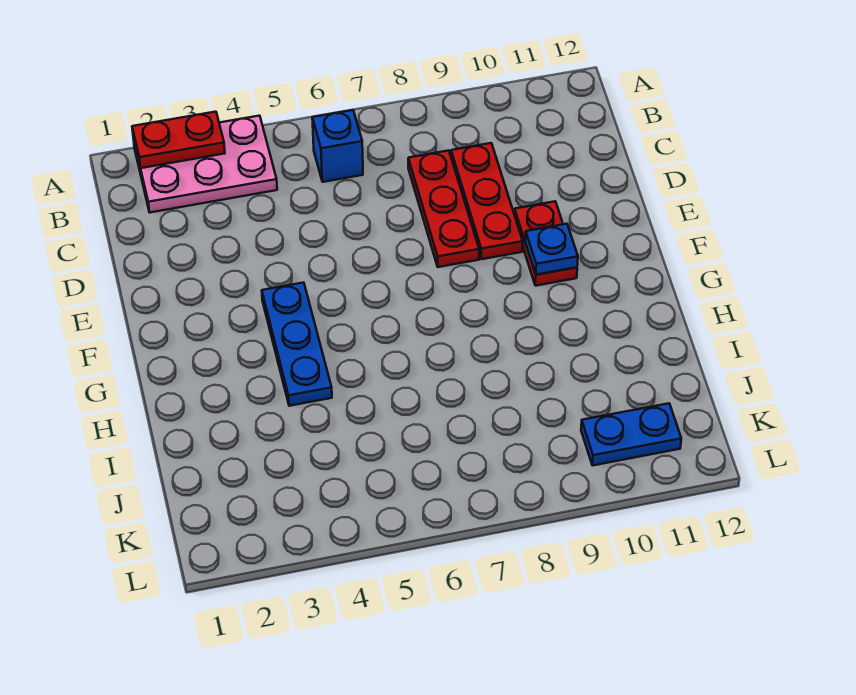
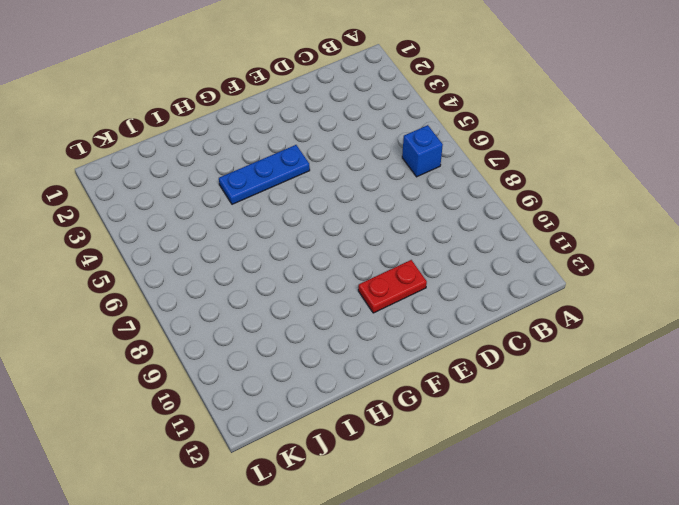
none -> pink plate A2:B4 level 1
none -> red plate C8:E8 level 1

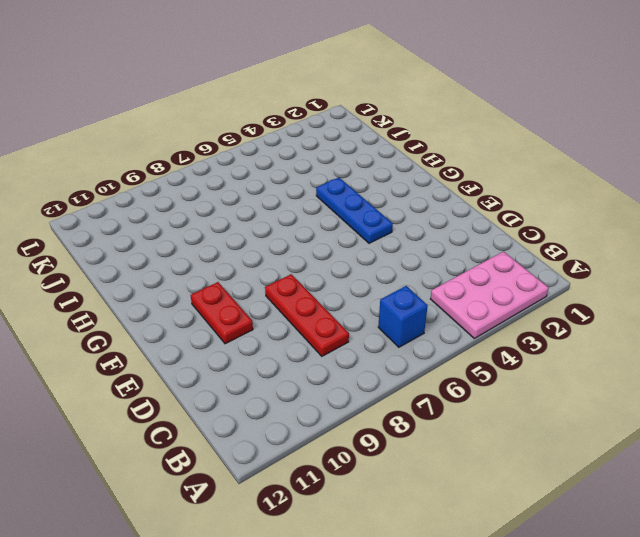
none -> red plate C9:E9 level 1
none -> blue plate K10:K11 level 1

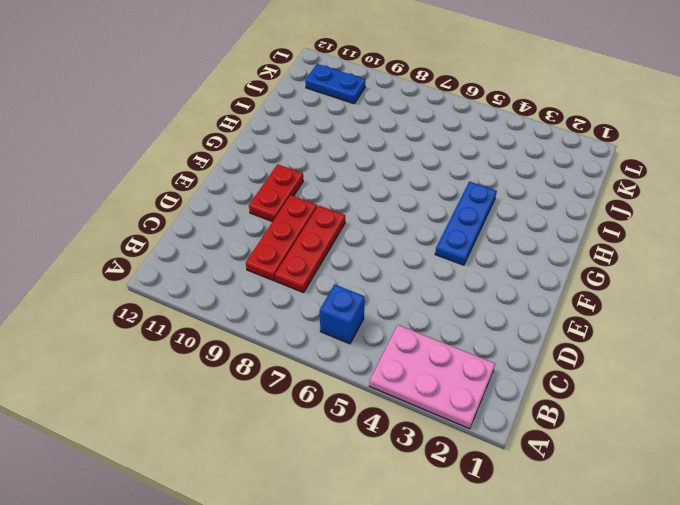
none -> red plate A2:A3 level 2
none -> blue plate F10 level 2

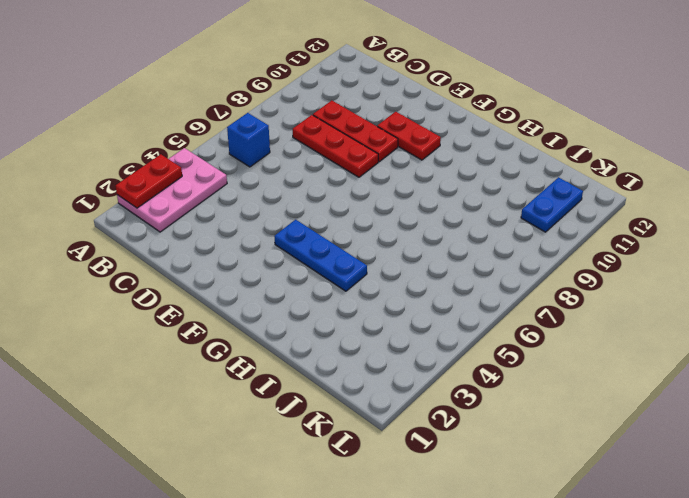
none -> blue plate F10 level 2

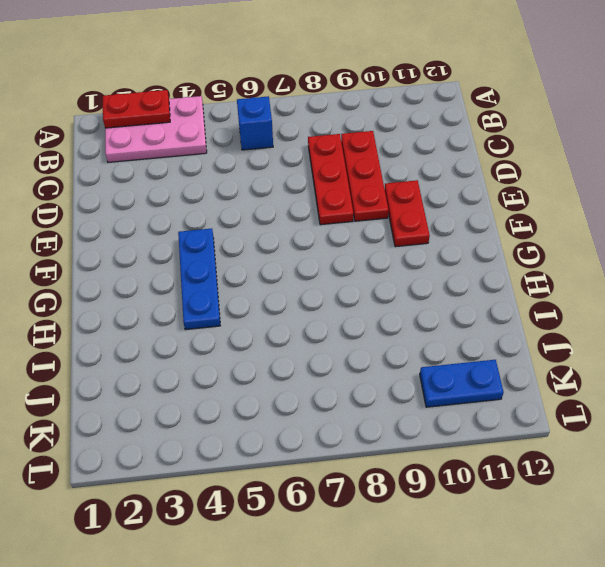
none -> blue plate F10 level 2

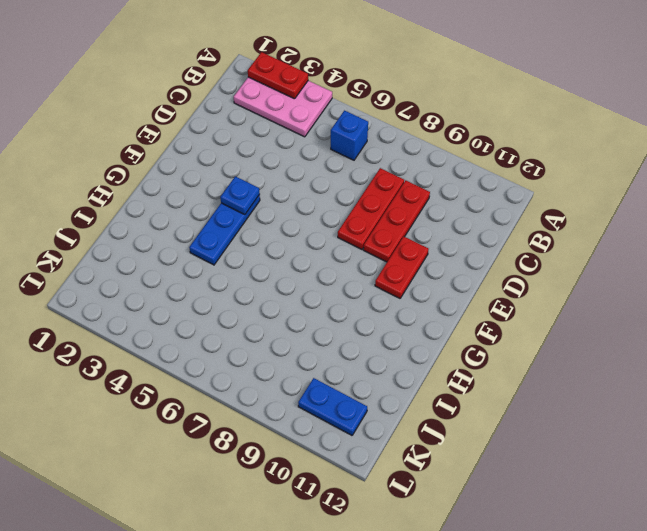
blue plate F4 level 2 -> blue plate F10 level 2

